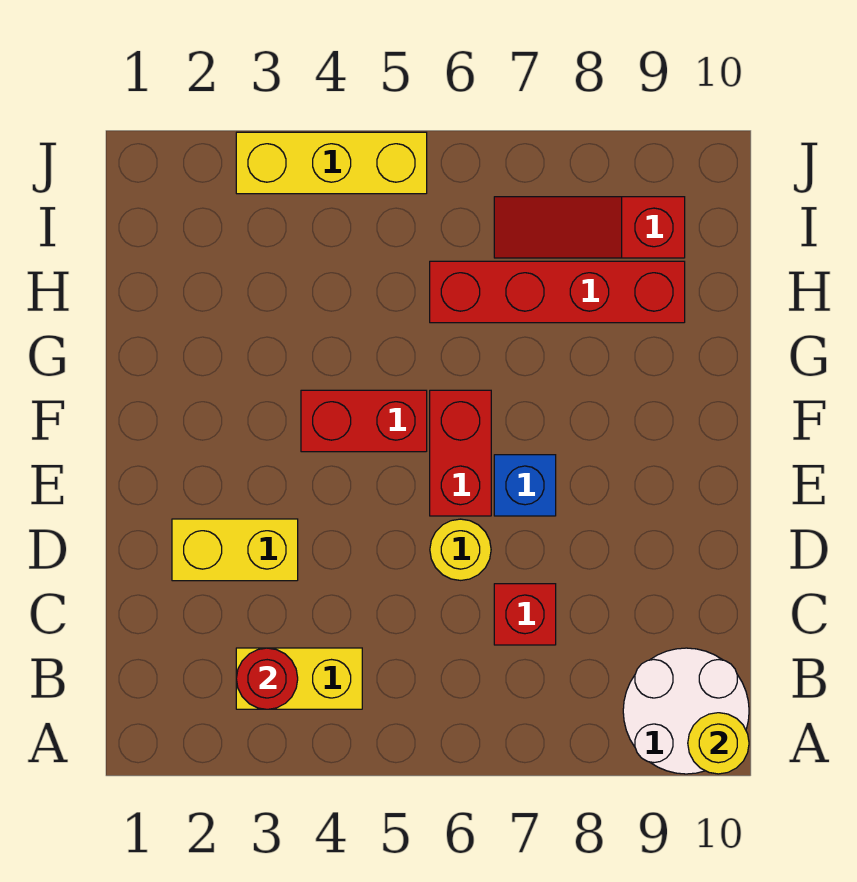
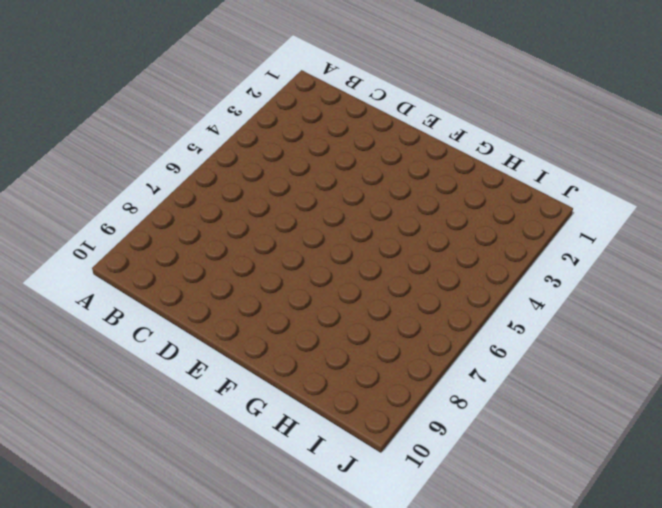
none -> white round brick A9:B10 level 1
none -> yellow brick B3:B4 level 1
none -> red brick C7 level 1

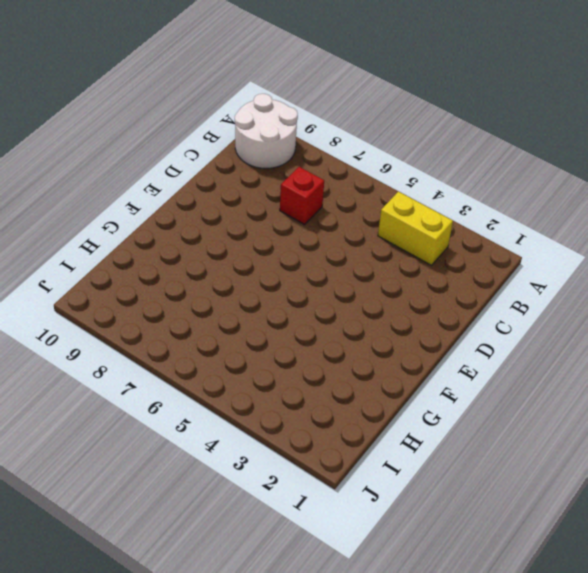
none -> yellow brick D2:D3 level 1
none -> yellow round brick D6 level 1
none -> red brick E6:F6 level 1

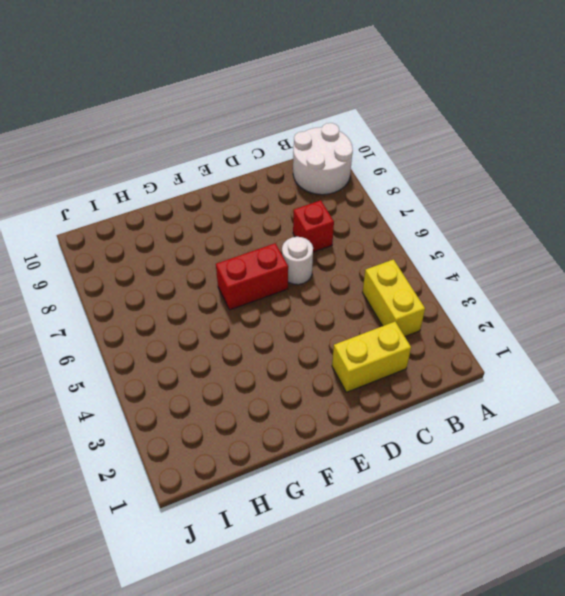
yellow brick C2:D2 level 1 -> yellow brick D2:D3 level 1
white round brick D6 level 1 -> yellow round brick D6 level 1
none -> blue brick E7 level 1
none -> red brick F4:F5 level 1
none -> red brick H6:H9 level 1

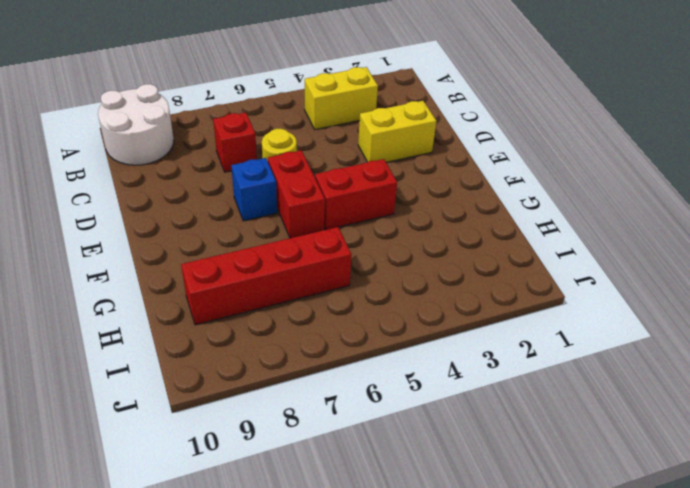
none -> red slope I7:I9 level 1 top 9
none -> yellow brick J3:J5 level 1
none -> yellow round brick A10 level 2

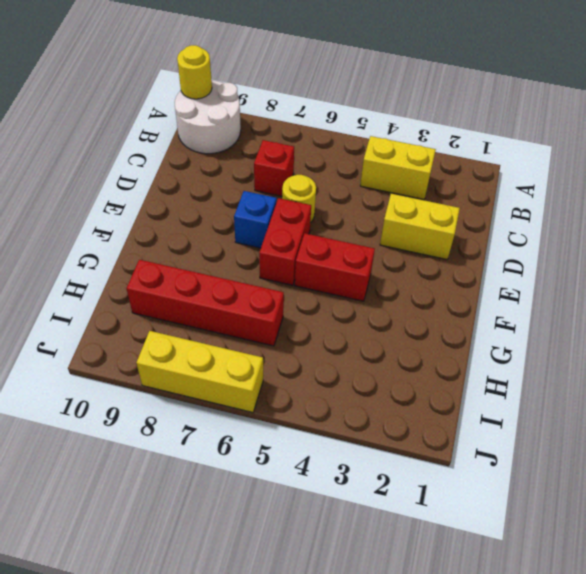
yellow brick J6:J8 level 1 -> yellow brick J3:J5 level 1
none -> red slope I7:I9 level 1 top 9
none -> red round brick B3 level 2

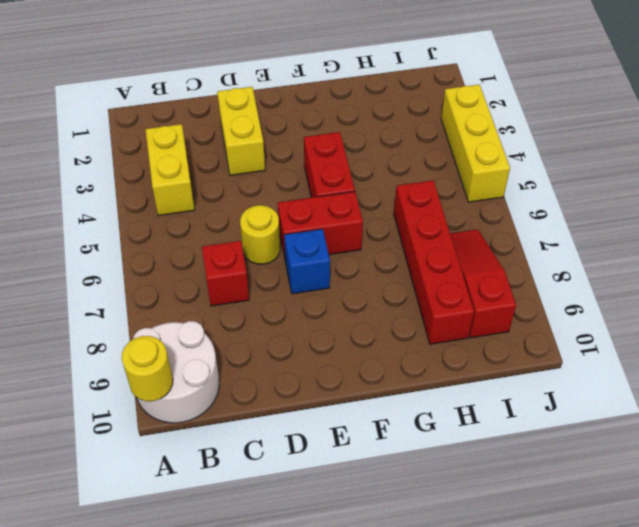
none -> red round brick B3 level 2

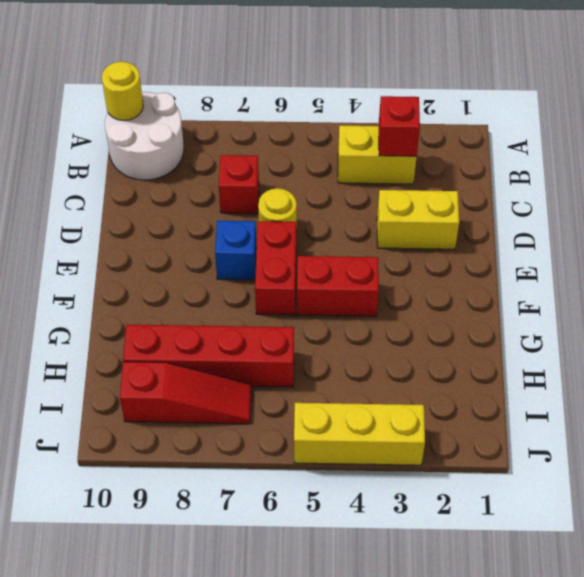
red brick B3 level 2 -> red round brick B3 level 2

